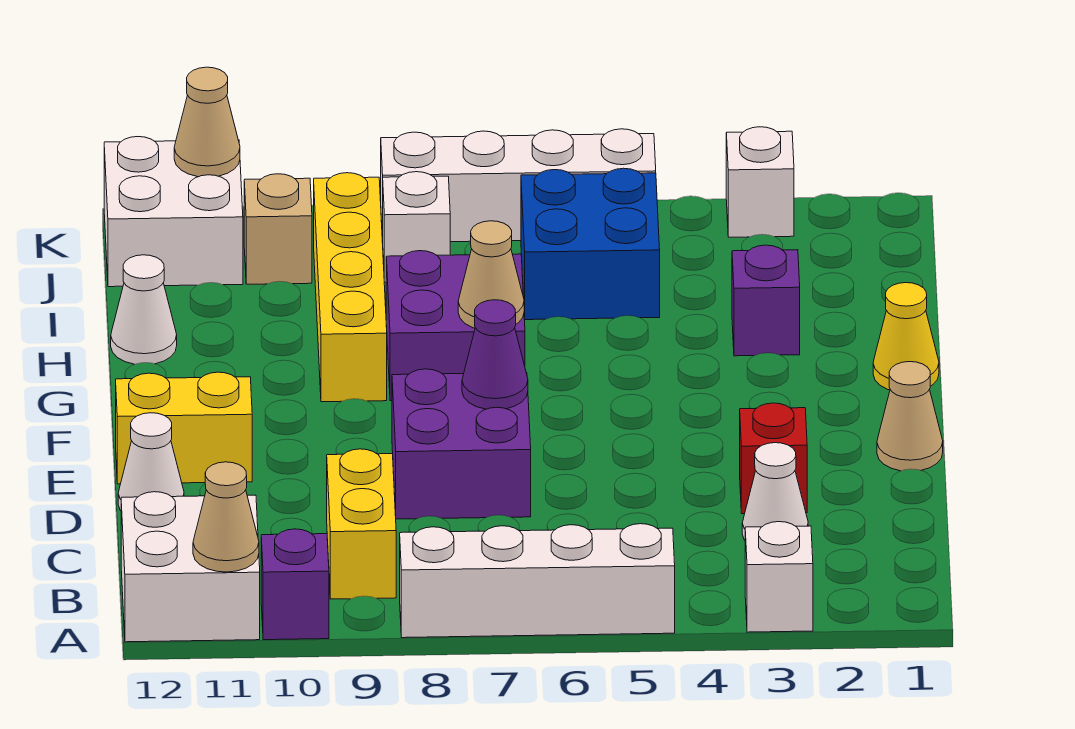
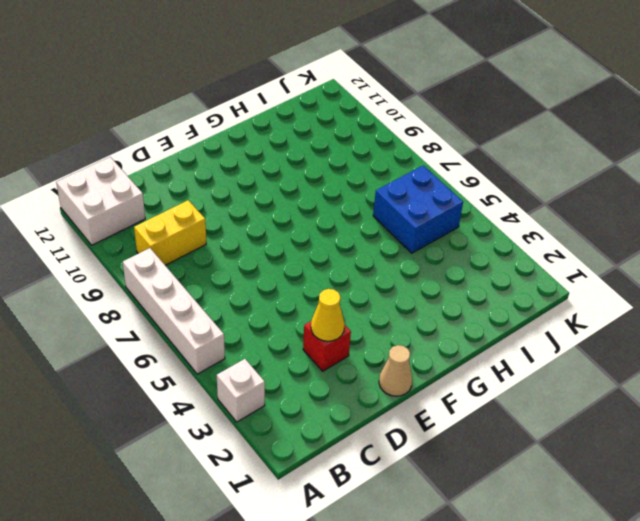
yellow cone D3 level 2 -> yellow cone G1 level 1
none -> purple brick A10 level 1
none -> white cone C3 level 1
none -> purple brick D7:E8 level 1

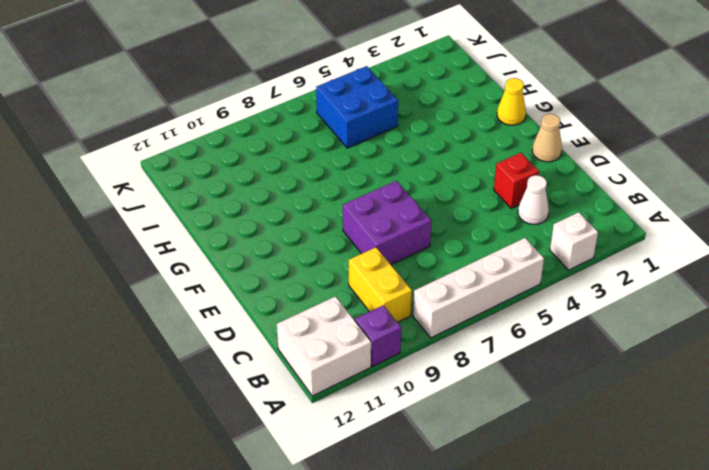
none -> white cone D12 level 1
none -> yellow brick E11:E12 level 1
none -> purple brick G7:H8 level 1

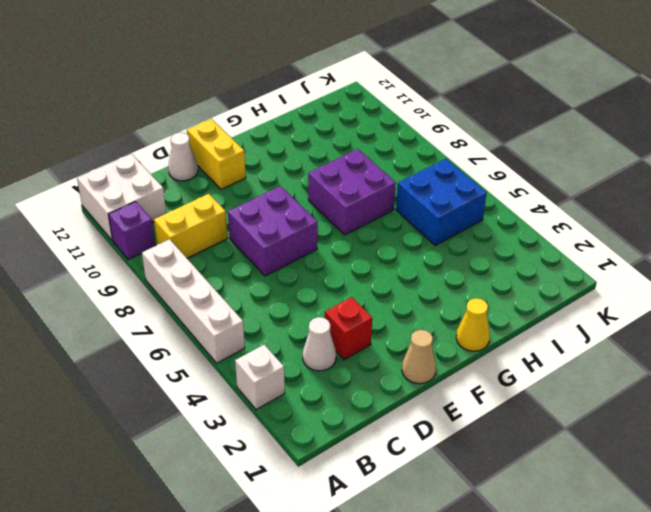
none -> yellow brick G9:J9 level 1
none -> purple brick H3 level 1
none -> white cone H12 level 1

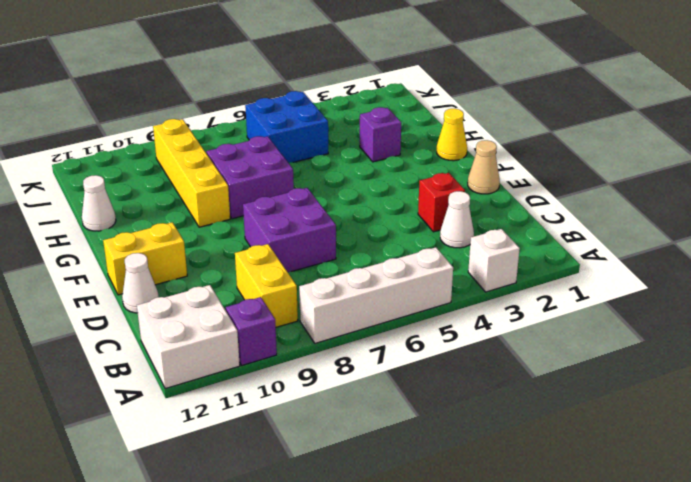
none -> white brick J8 level 1
none -> tan brick J10 level 1
none -> white brick J11:K12 level 1

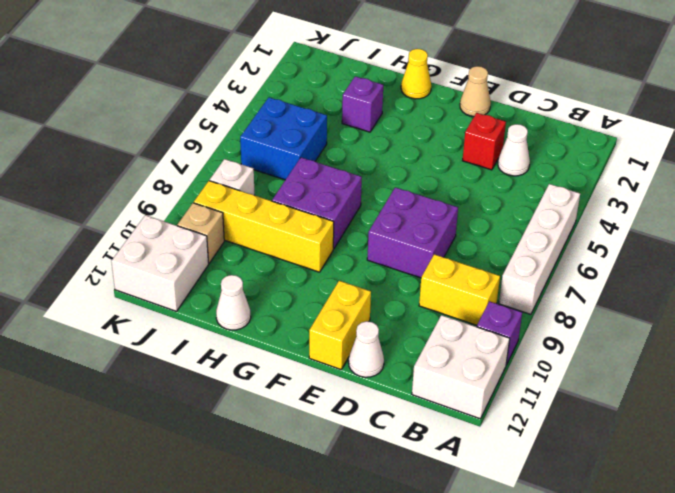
none -> white brick A3 level 1
none -> white brick K3 level 1
none -> white brick K5:K8 level 1

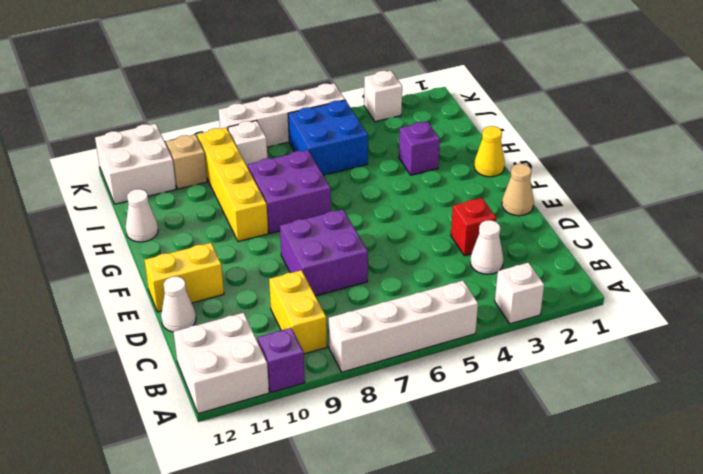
none -> tan cone A11 level 2
none -> purple cone E7 level 2
none -> tan cone G7 level 2

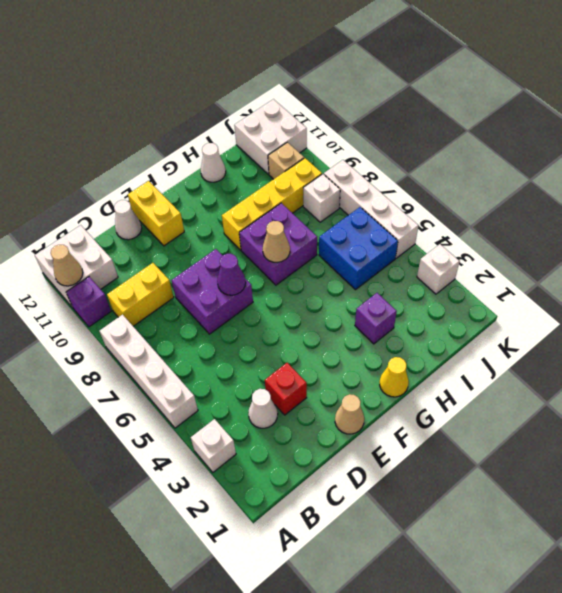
none -> tan cone K11 level 2

